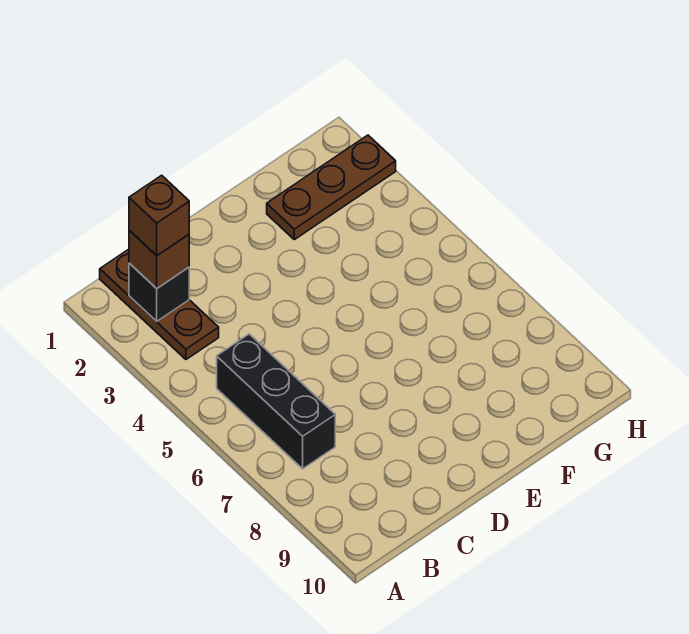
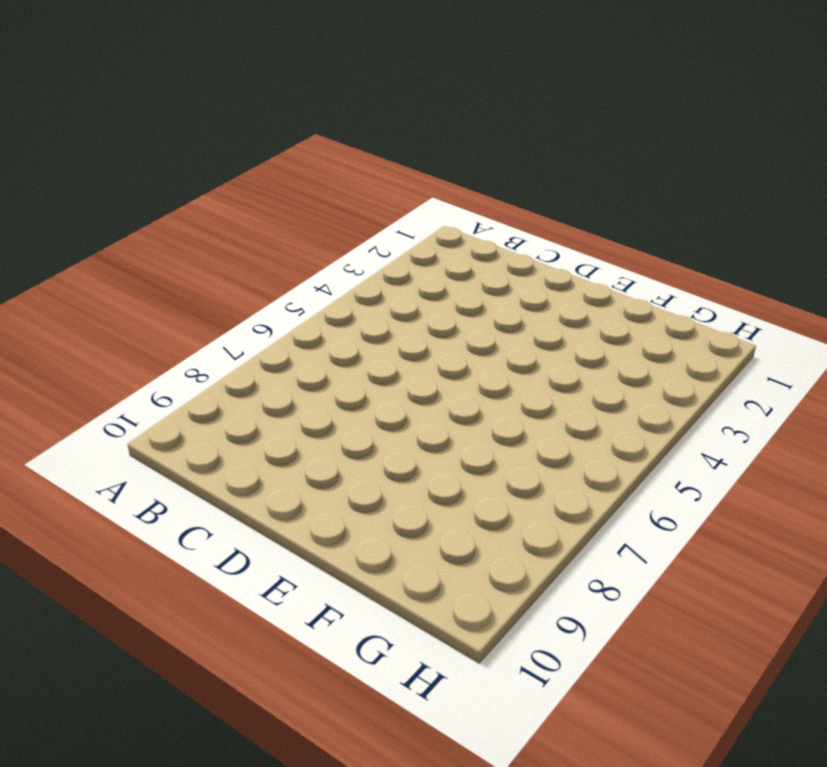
none -> brown plate B1:B3 level 1
none -> black brick B5:B7 level 1

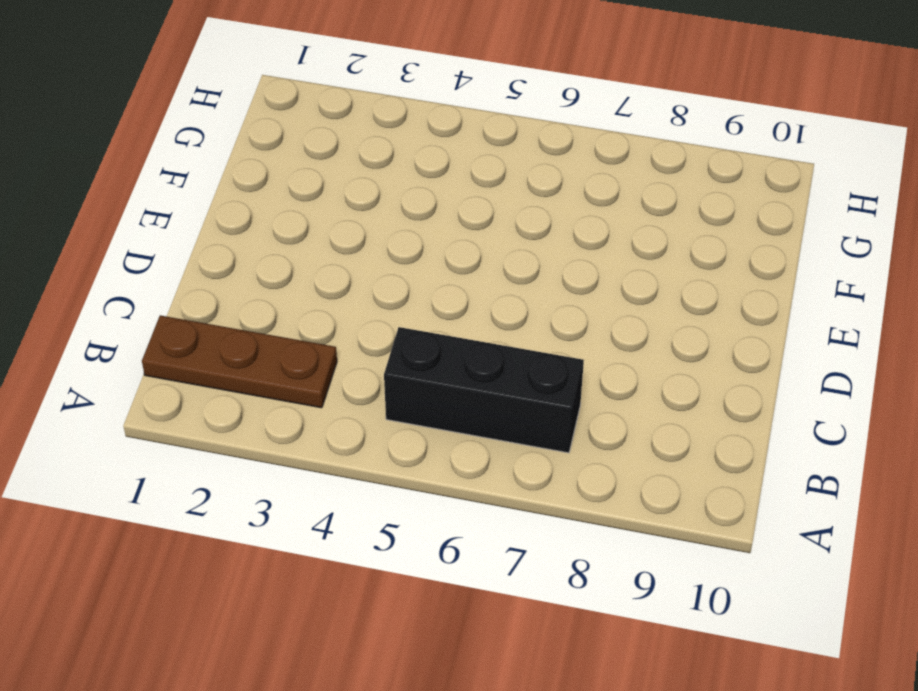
none -> brown plate F2:H2 level 1
none -> black brick B2 level 2

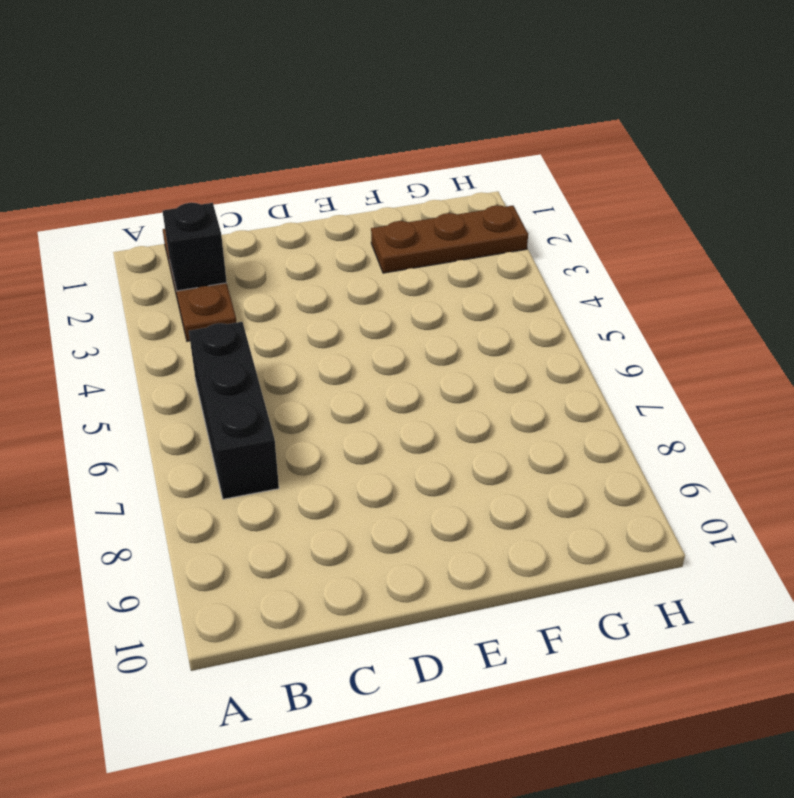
none -> brown brick B2 level 3
none -> brown brick B2 level 4

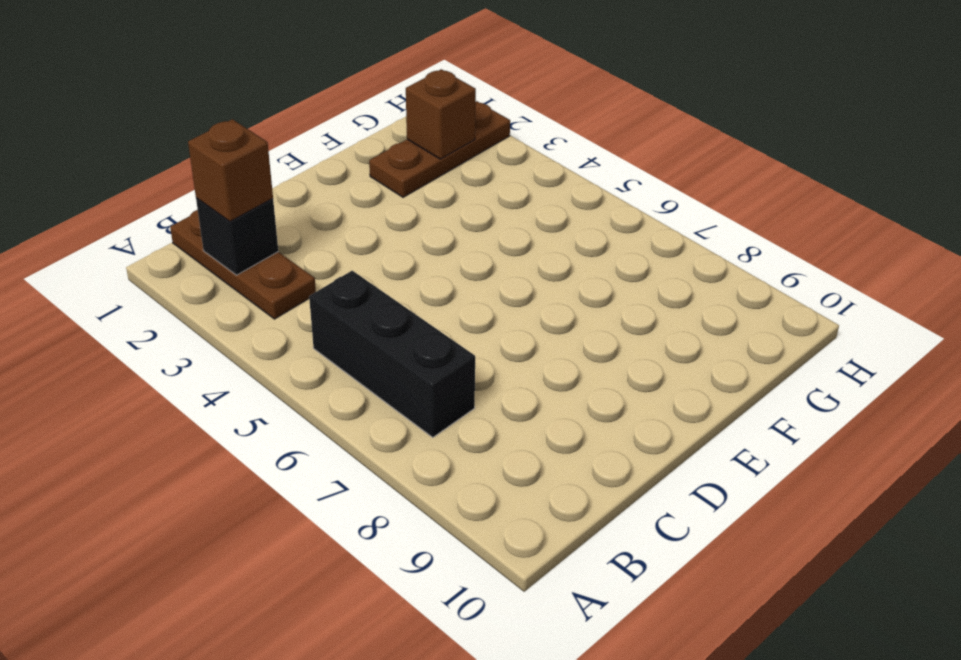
brown brick G2 level 2 -> brown brick B2 level 4

